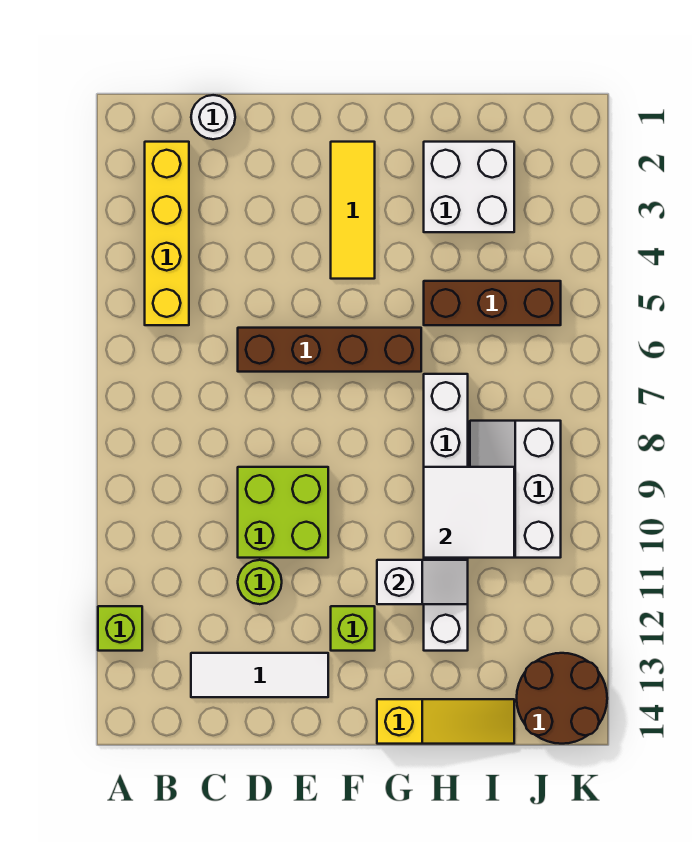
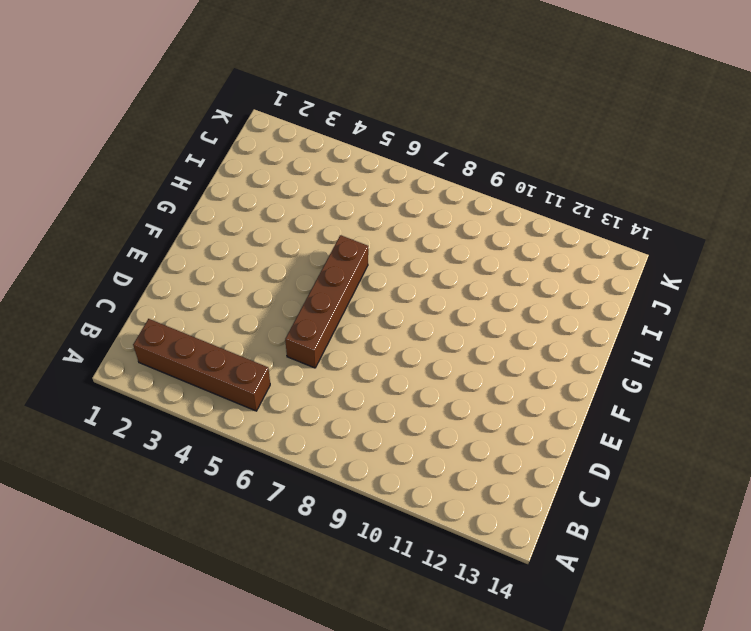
brown brick B2:B5 level 1 -> yellow brick B2:B5 level 1
none -> lime brick A12 level 1
none -> white round brick C1 level 1
none -> white tile C13:E13 level 1

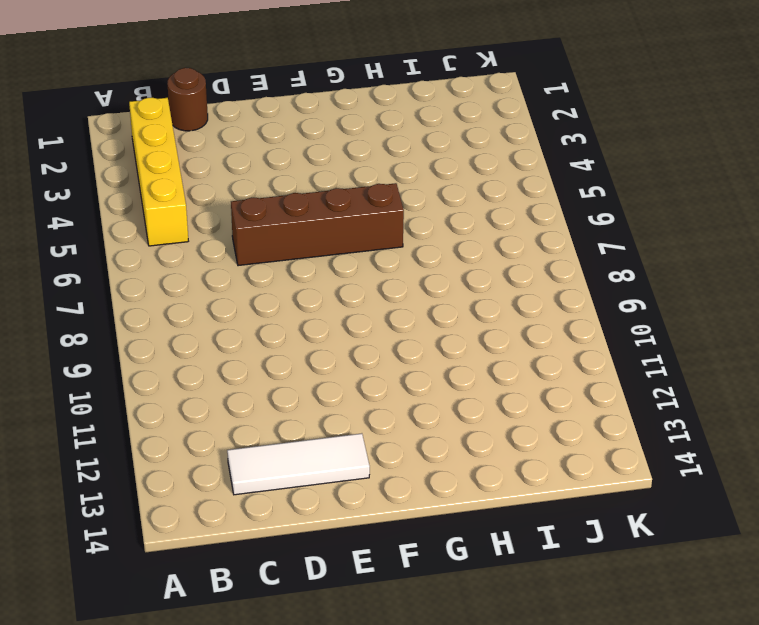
brown round brick C1 level 1 -> white round brick C1 level 1
none -> lime brick A12 level 1
none -> lime brick D9:E10 level 1
none -> lime round brick D11 level 1

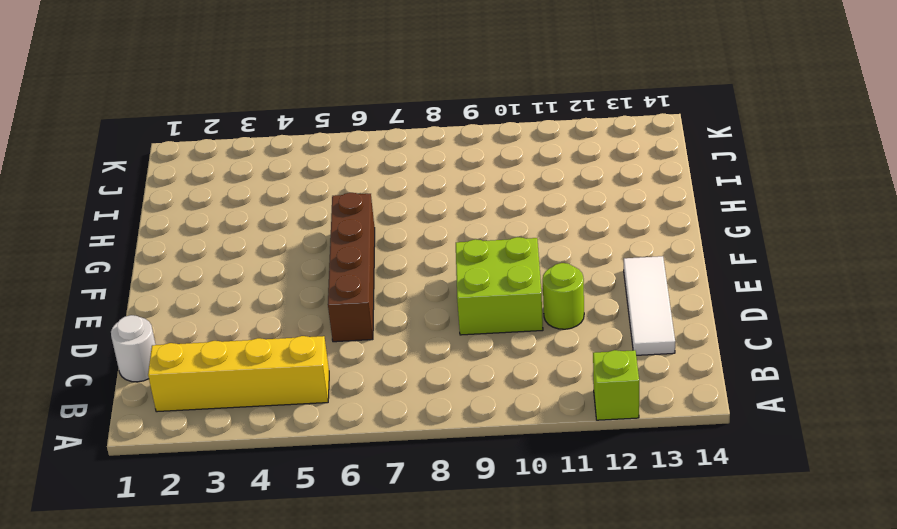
none -> yellow tile F2:F4 level 1
none -> lime brick F12 level 1
none -> yellow slope G14:I14 level 1 top G

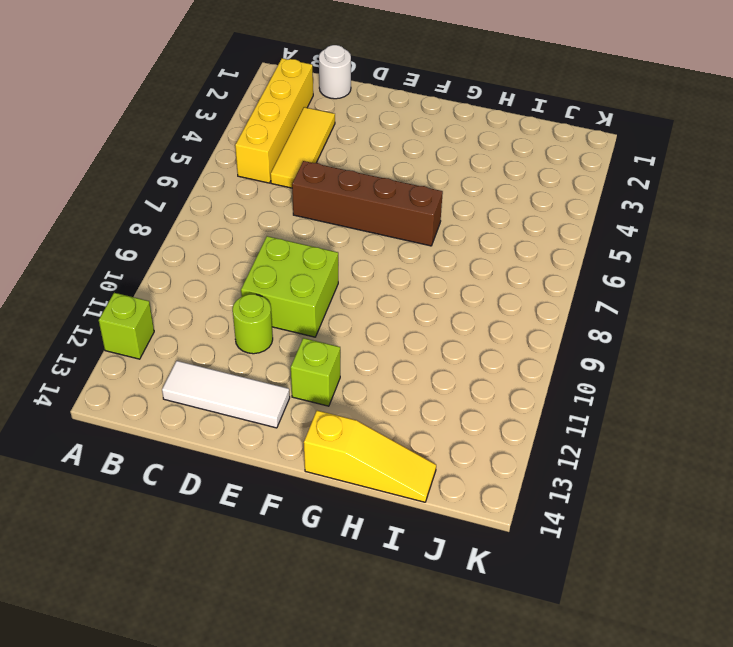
yellow tile C3:C5 level 1 -> yellow tile F2:F4 level 1
none -> white brick H2:I3 level 1
none -> brown brick H5:J5 level 1
none -> white brick H7:H12 level 1

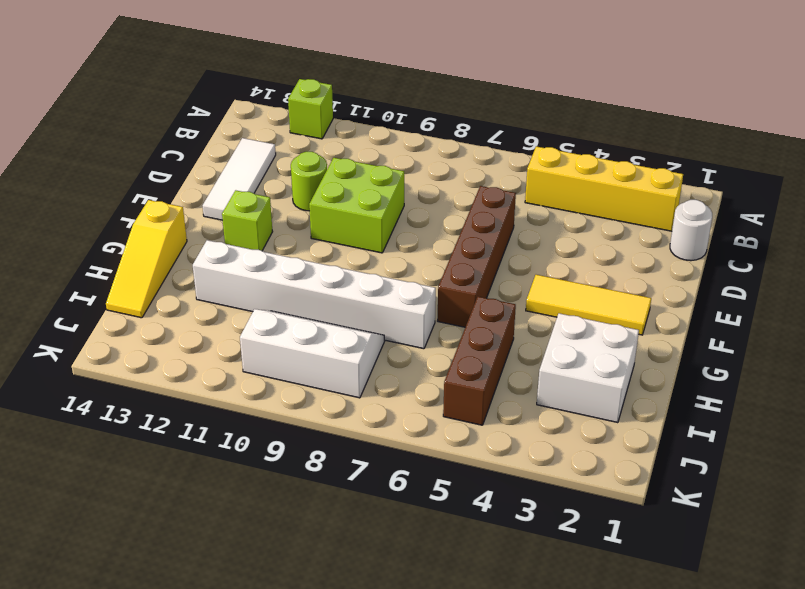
none -> brown round brick J13:K14 level 1
none -> white slope G11:H11 level 2 top G
none -> white tile H9:I10 level 2

